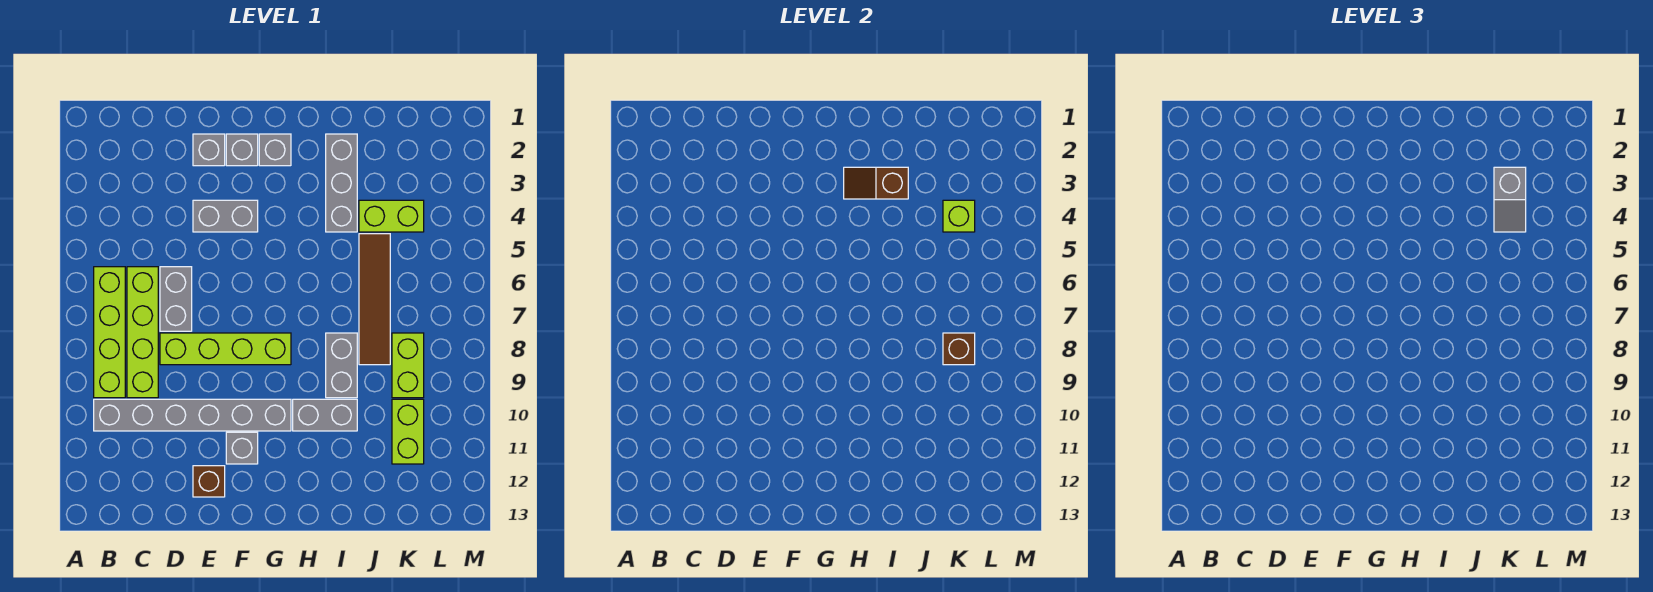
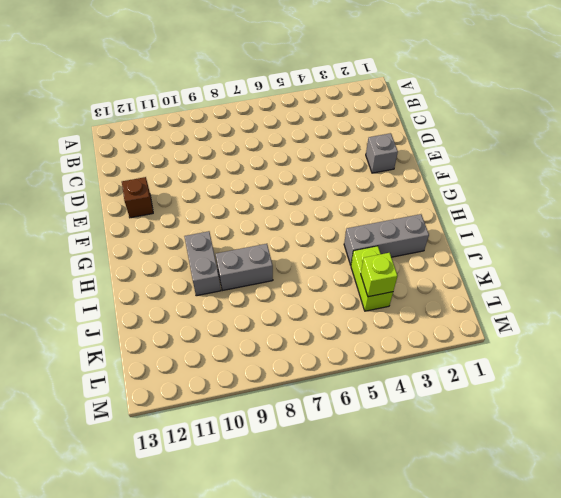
none -> lime brick B6:B9 level 1
none -> grey brick B10:G10 level 1
none -> lime brick C6:C9 level 1

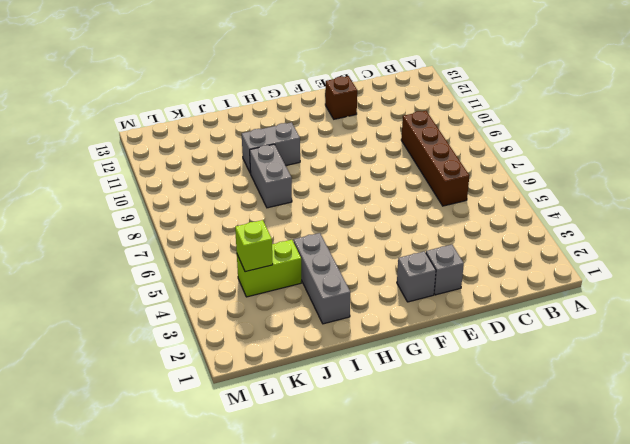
brown brick C6:C9 level 1 -> lime brick C6:C9 level 1
none -> lime brick B6:B9 level 1
none -> grey brick B10:G10 level 1
none -> grey brick D6:D7 level 1

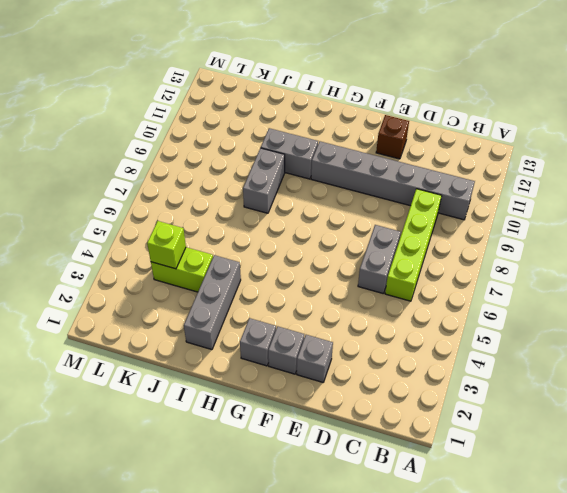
none -> lime brick B6:B9 level 1
none -> lime brick D8:G8 level 1
none -> grey brick E4:F4 level 1

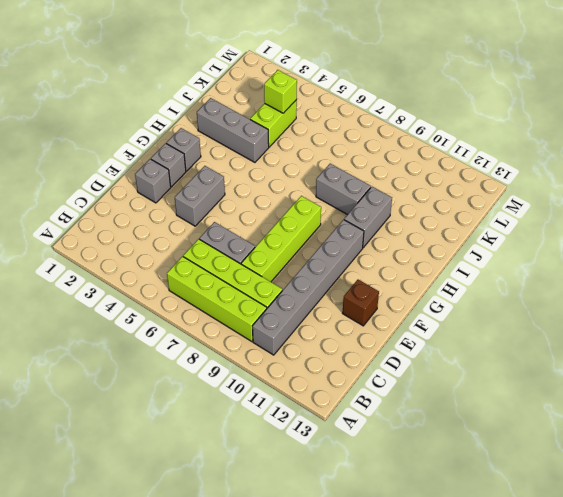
none -> grey brick F11 level 1
none -> brown tile J5:J8 level 1
none -> lime brick K8:K9 level 1

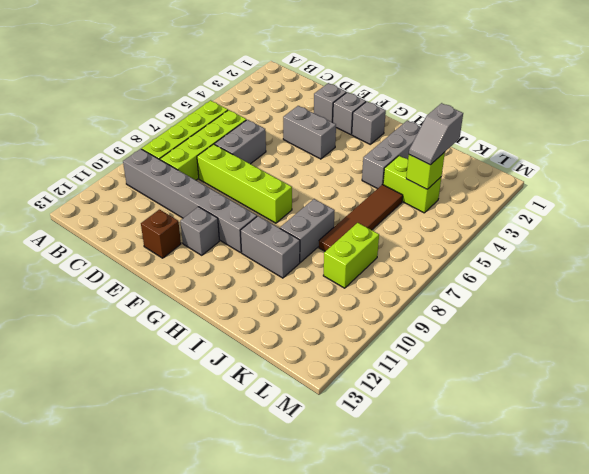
none -> lime brick K10:K11 level 1
none -> brown slope H3:I3 level 2 top I
none -> brown brick K8 level 2

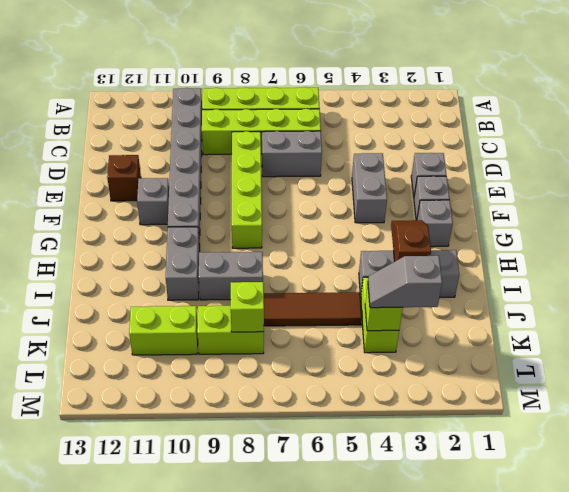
lime brick K8 level 2 -> brown brick K8 level 2

